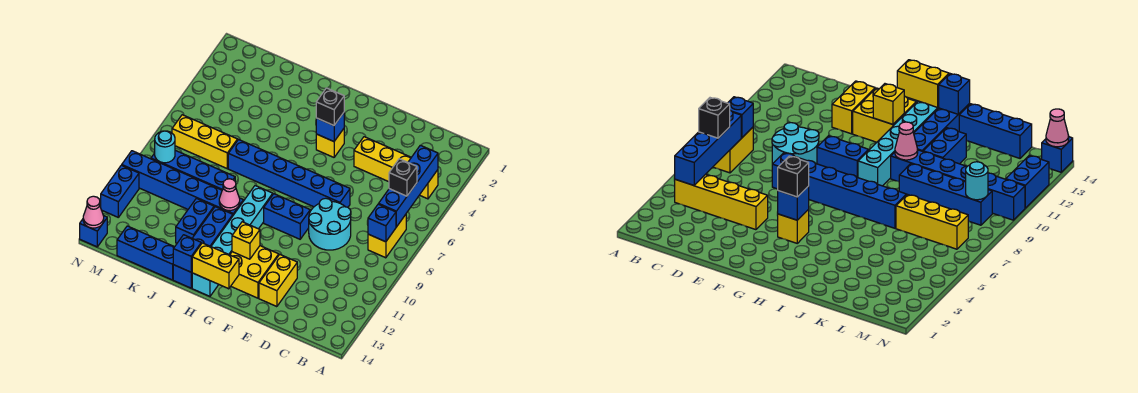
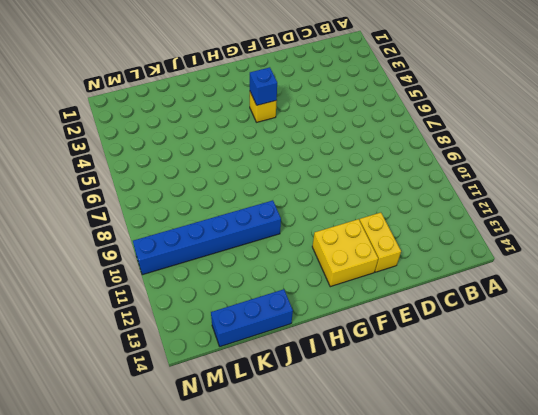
none -> yellow brick B4:E4 level 1
none -> yellow brick B7:B8 level 1
none -> cyan round brick D8:E9 level 1

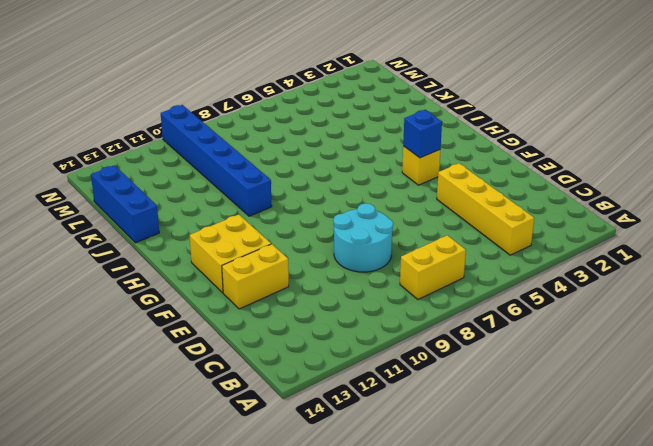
none -> blue brick E7:J7 level 1
none -> blue brick F9:G9 level 1
none -> cyan brick H9:H14 level 1

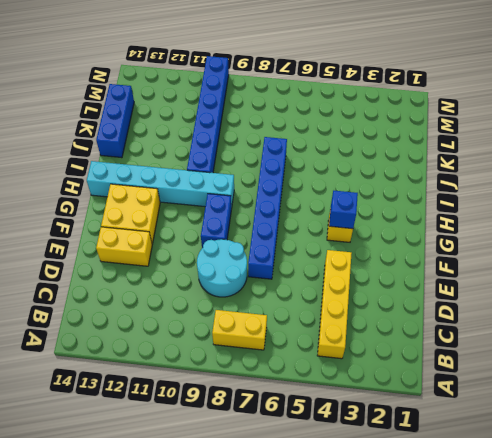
none -> blue brick I11:I14 level 1
none -> blue brick J9:M9 level 1
none -> blue brick J11:J12 level 1

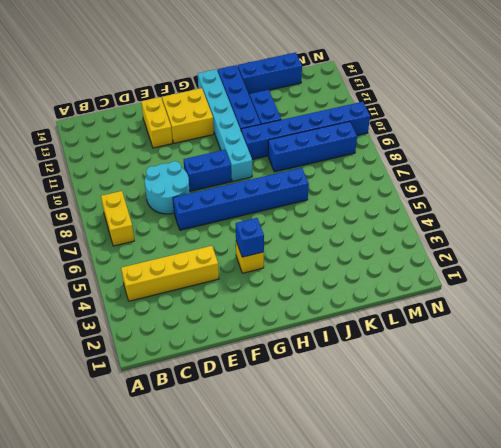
none -> yellow brick K7:M7 level 1
none -> blue brick N11:N12 level 1
none -> blue brick N14 level 1

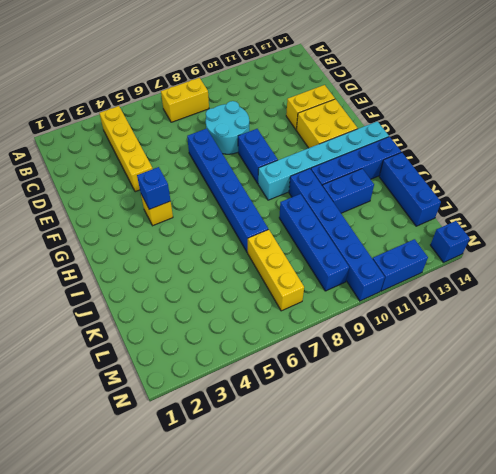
none -> blue brick B4:B7 level 2
none -> blue brick B8 level 2
none -> yellow brick G12 level 2

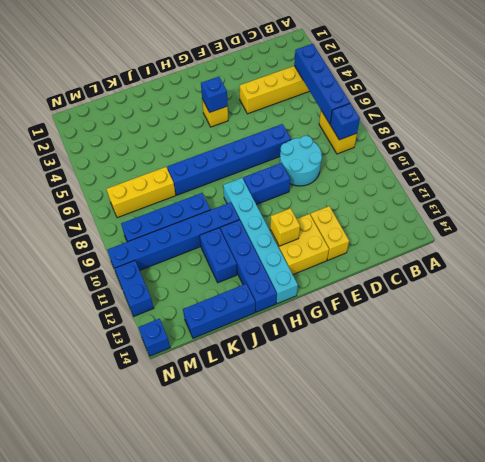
none -> yellow brick G14:H14 level 2
none -> pink cone I10 level 2
none -> blue brick I14 level 2

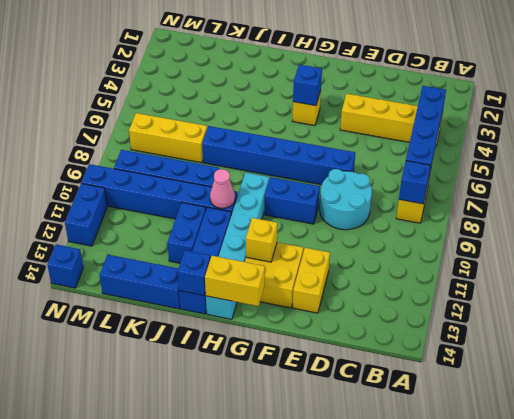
none -> cyan round brick M9 level 2
none -> pink cone N14 level 2
none -> black brick B6 level 3

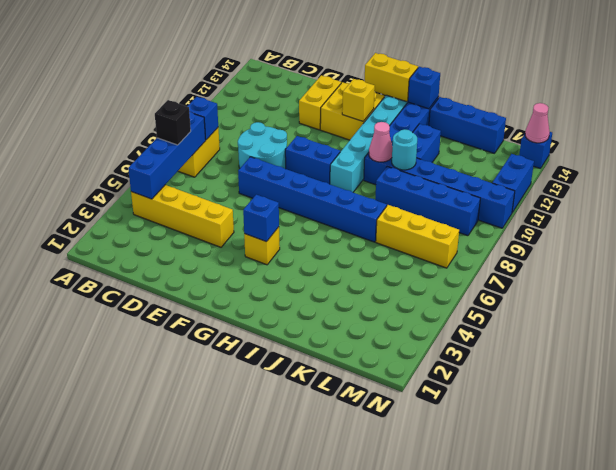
cyan round brick J10 level 2 -> cyan round brick M9 level 2
none -> black brick G4 level 3

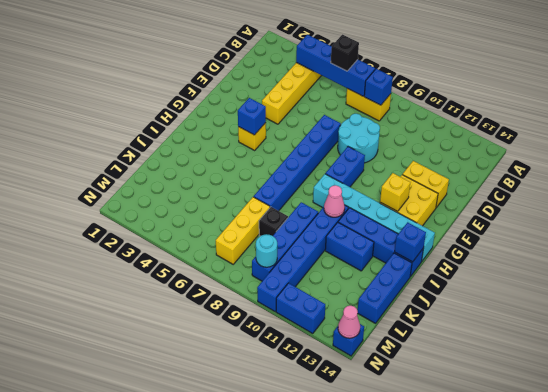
black brick K8 level 1 -> black brick G4 level 3
none -> yellow brick G14:H14 level 2

